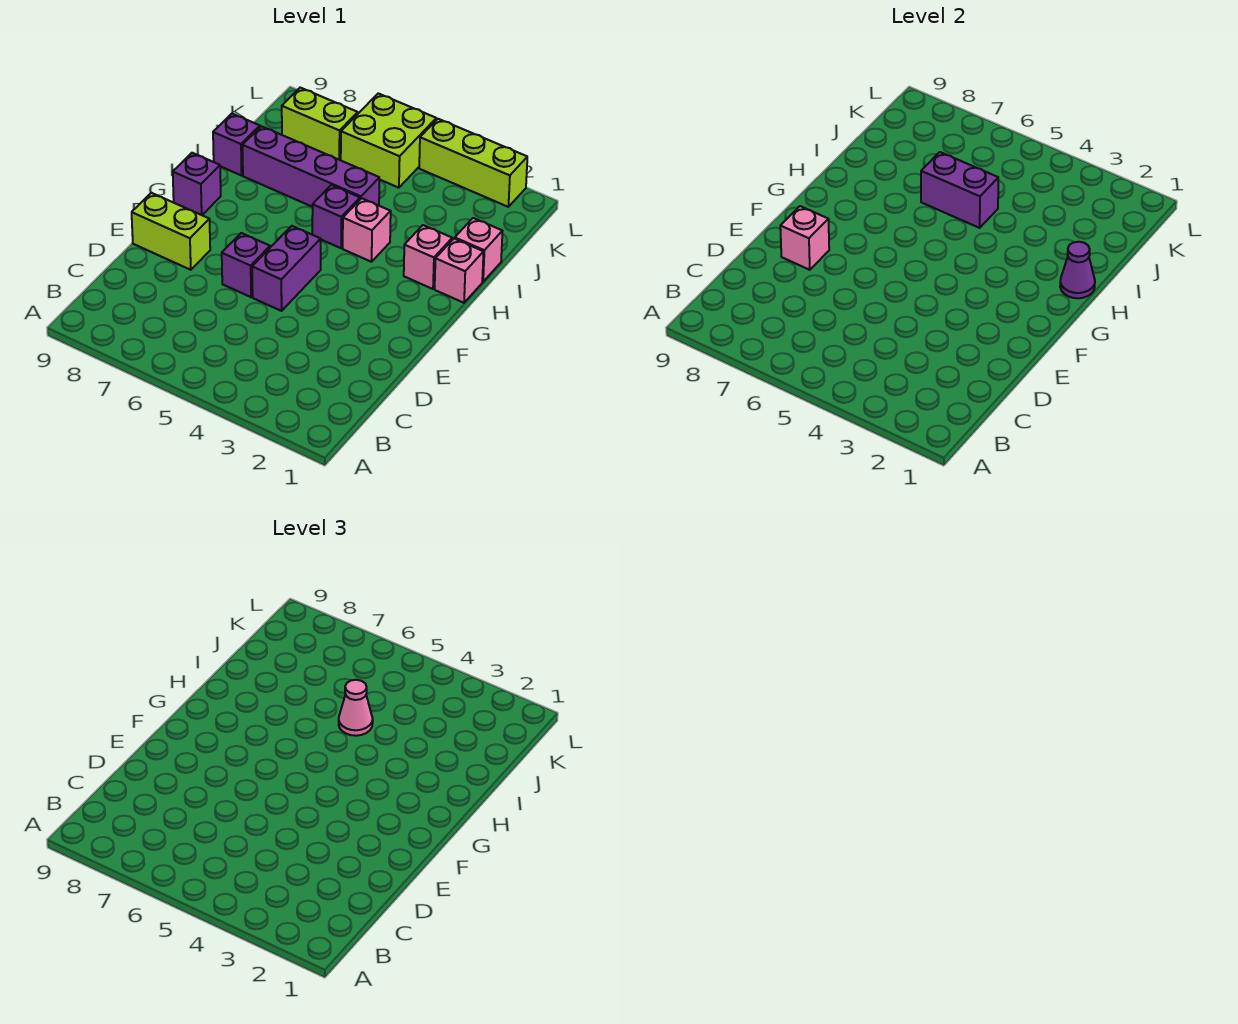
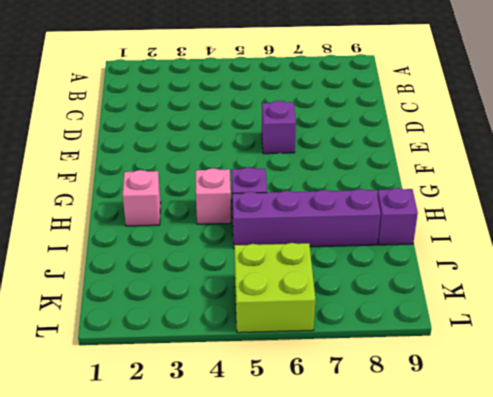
none -> purple brick E5:F5 level 1
none -> lime brick E8:E9 level 1
none -> purple brick G9 level 1

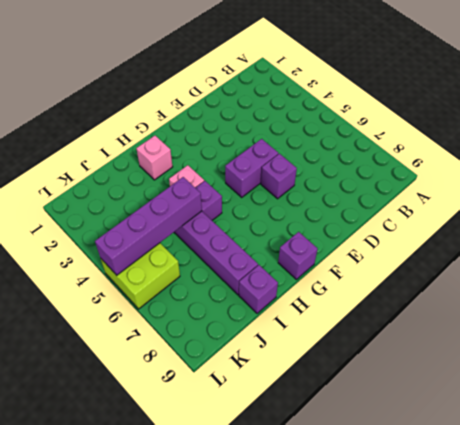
purple brick I5:L5 level 2 -> purple brick I5:I6 level 2
none -> lime brick E8:E9 level 1
none -> pink brick H1 level 1
none -> pink brick I1 level 1

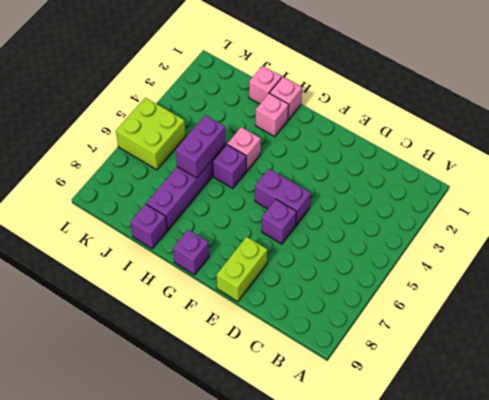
none -> lime brick K7:K8 level 1
none -> lime brick L2:L4 level 1
none -> pink brick E8 level 2

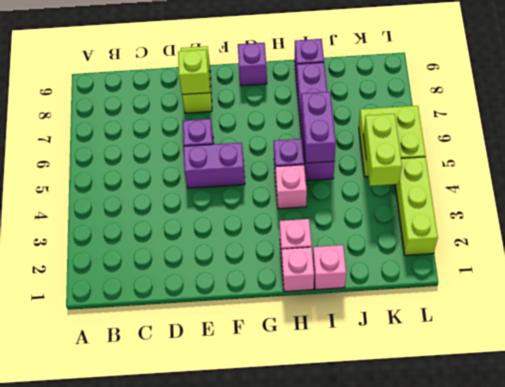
lime brick E8 level 2 -> pink brick E8 level 2
lime brick K4:K5 level 2 -> lime brick K7:K8 level 1
none -> purple cone H1 level 2
none -> pink cone I5 level 3

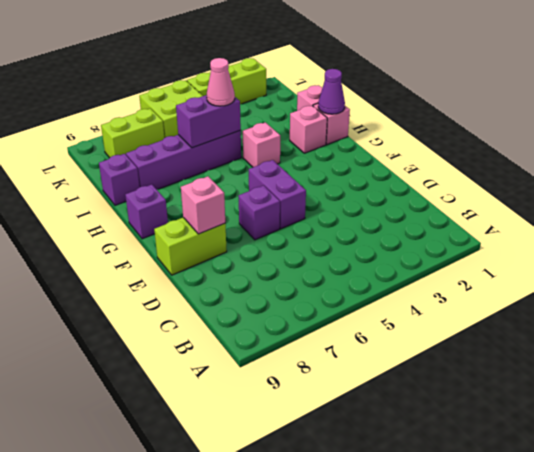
none -> purple brick H5 level 1

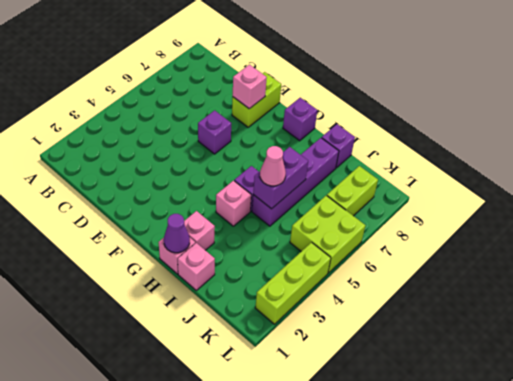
none -> purple brick E5:F5 level 1

